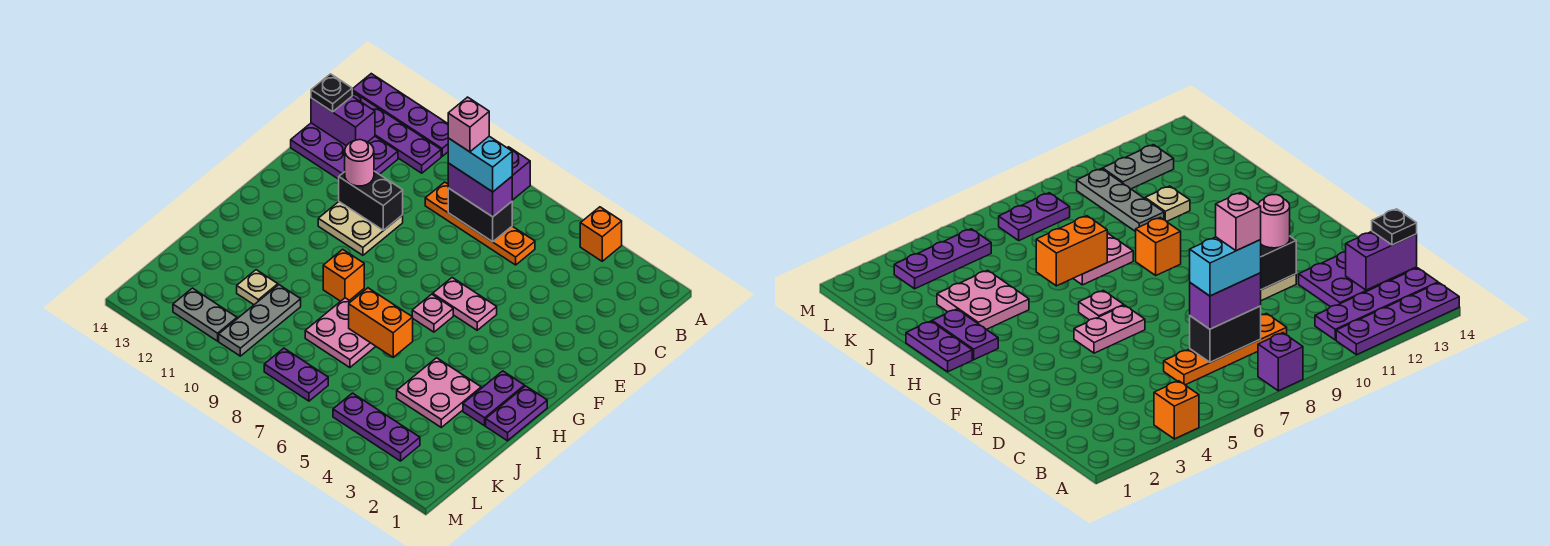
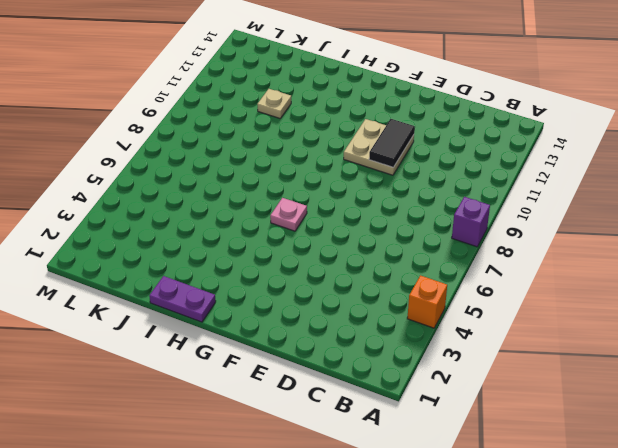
black tile E10:E11 level 2 -> black brick E10:E11 level 2
none -> purple plate A11:A14 level 1
none -> purple plate B11:B14 level 1
none -> orange plate C6:C9 level 1

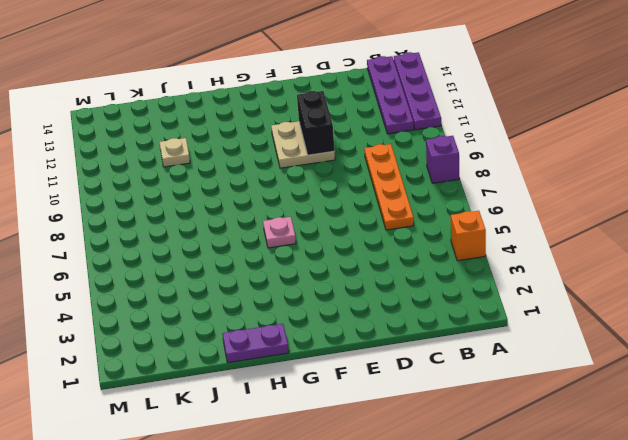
none -> purple plate C12:D14 level 1
none -> pink plate F5:F6 level 1
none -> purple plate H2:I2 level 1

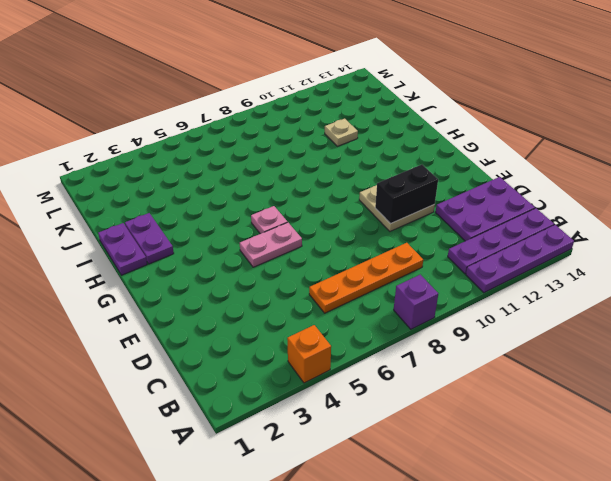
none -> orange brick H9 level 1
none -> pink plate I3:J4 level 1
none -> pink plate I7:J8 level 1

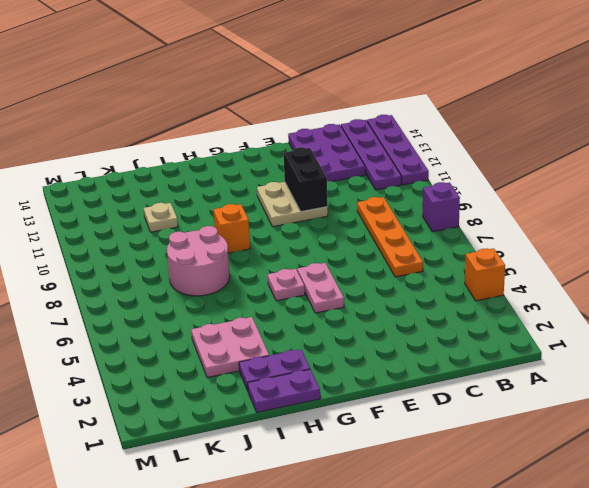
pink round brick I7:J8 level 1 -> pink plate I7:J8 level 1
none -> grey plate J10:L10 level 1
none -> purple plate L3:L5 level 1
none -> purple plate L7:L8 level 1

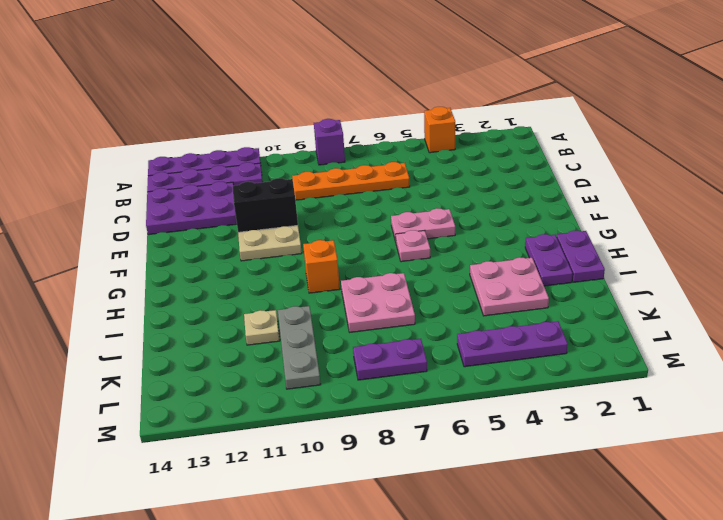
none -> grey plate L11:L12 level 1
none -> black brick C7:C8 level 2
none -> purple brick C13:C14 level 2

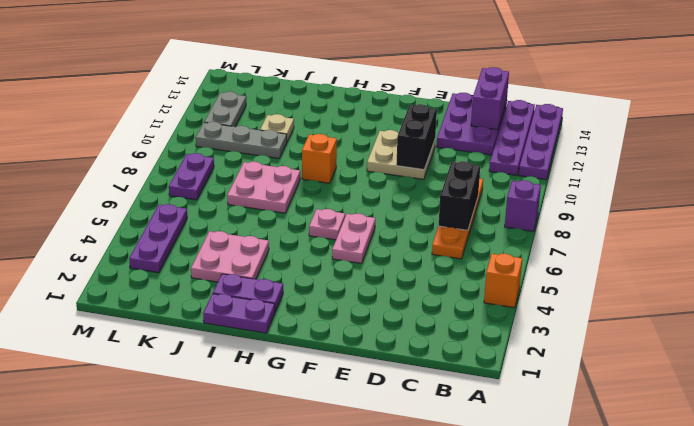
none -> orange brick I6:I7 level 2
none -> purple brick C7:C8 level 3
none -> black plate C14 level 3

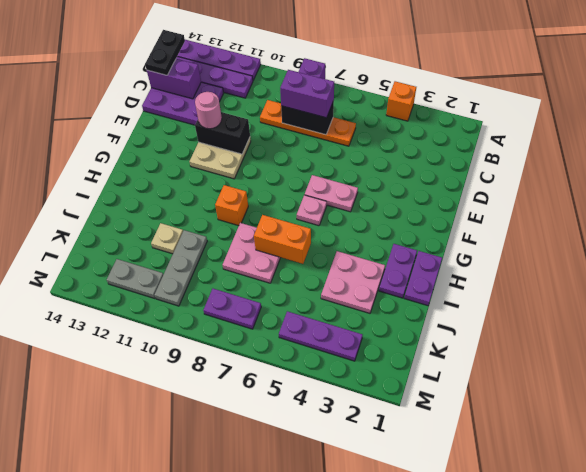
black plate B14:C14 level 3 -> black plate C14 level 3
none -> cyan brick C7:C8 level 4
none -> pink brick C8 level 5

